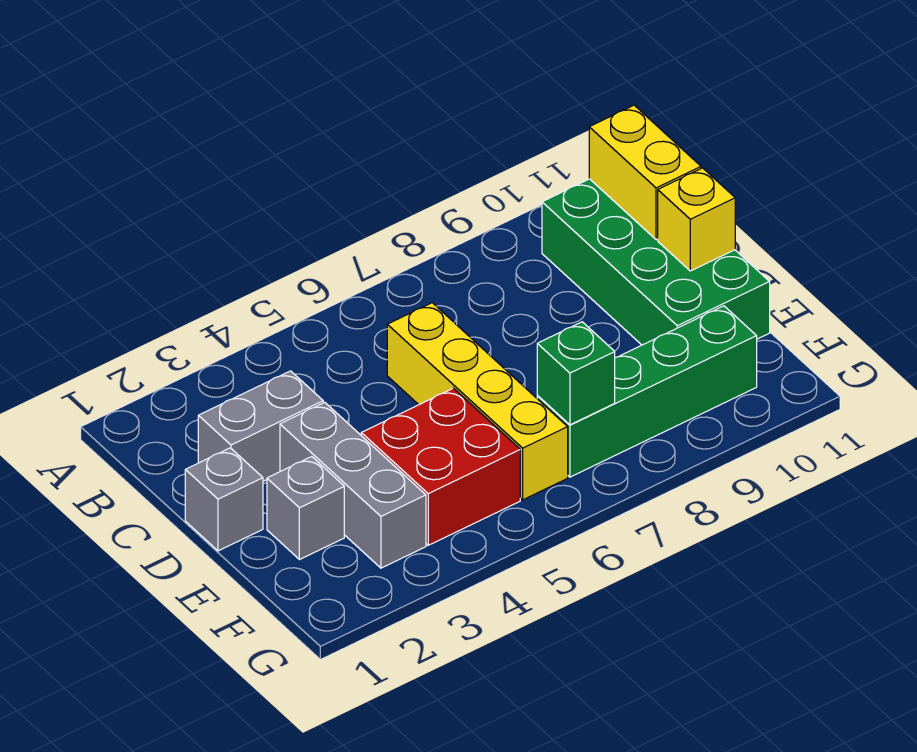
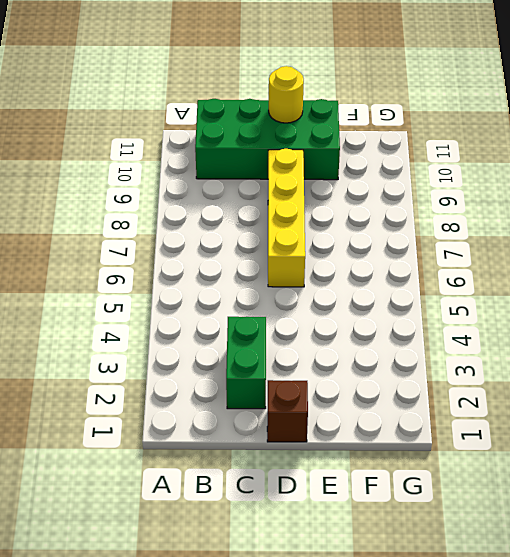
green brick C2:C3 level 1 -> grey brick C2:C3 level 1
brown brick D1 level 1 -> grey brick D1 level 1
yellow brick D6:D9 level 1 -> yellow brick C6:F6 level 1
yellow round brick D11 level 2 -> yellow brick D11 level 2
none -> grey brick D3:F3 level 1
none -> grey brick E2 level 1

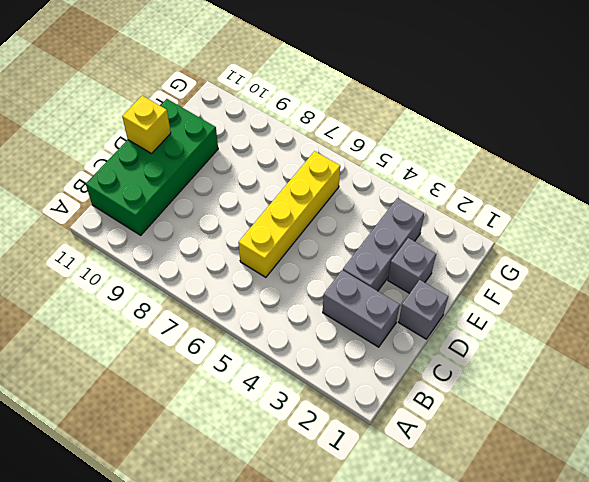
none -> red brick E4:F5 level 1
none -> green brick F7:F10 level 1

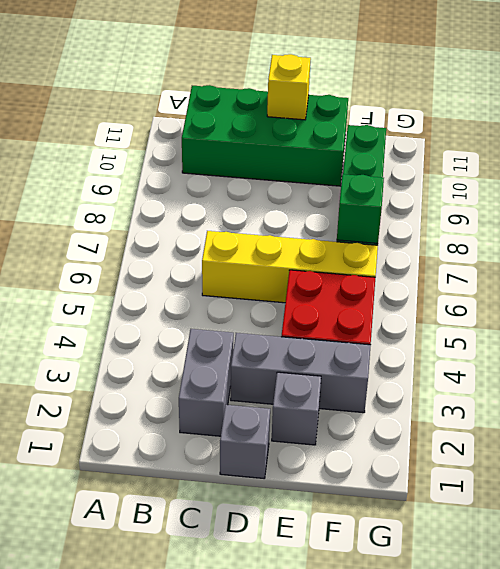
none -> yellow brick B11:C11 level 2

